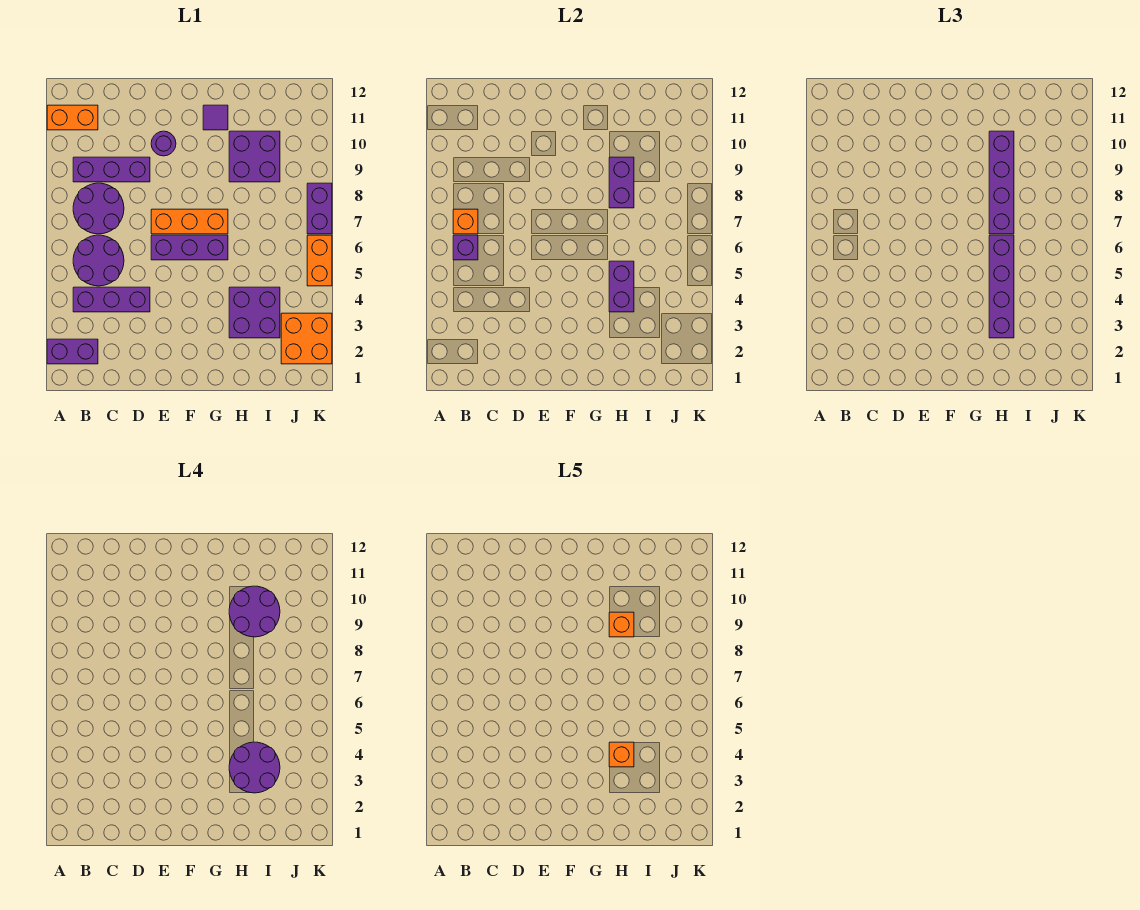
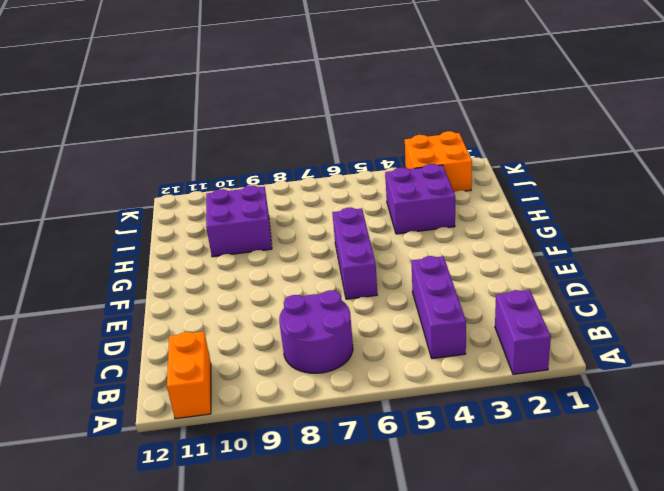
none -> purple round brick B5:C6 level 1
none -> purple brick B9:D9 level 1
none -> orange brick E7:G7 level 1

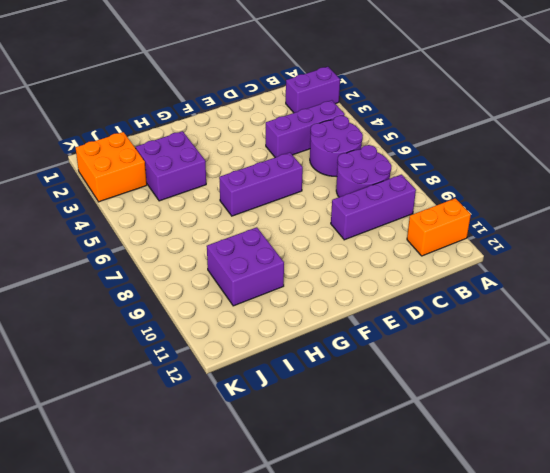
none -> orange brick E7:G7 level 1
none -> purple round brick E10 level 1
none -> purple tile G11 level 1

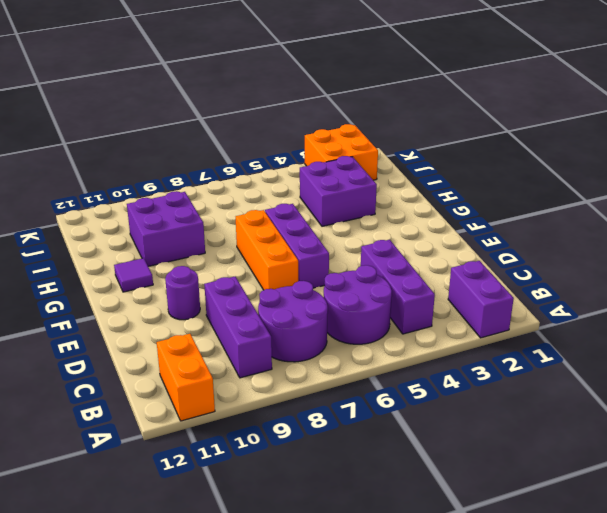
none -> orange brick K5:K6 level 1
none -> purple brick K7:K8 level 1
none -> purple brick B6 level 2

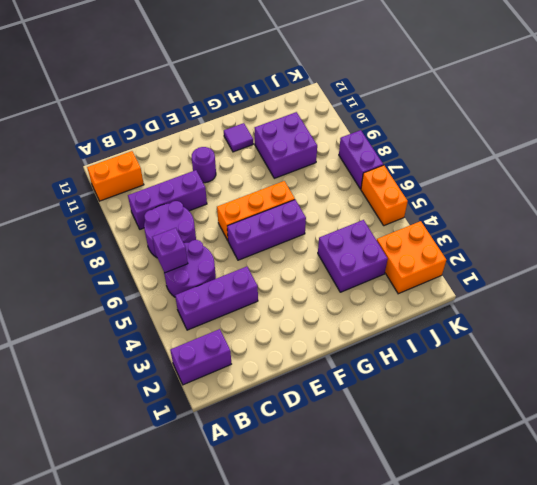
none -> orange brick B7 level 2
none -> purple brick H4:H5 level 2
none -> purple brick H8:H9 level 2

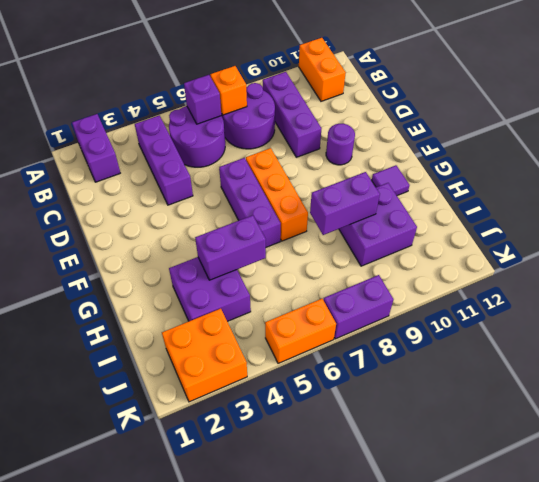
none -> purple brick H3:H6 level 3
none -> purple brick H7:H10 level 3
none -> purple round brick H3:I4 level 4

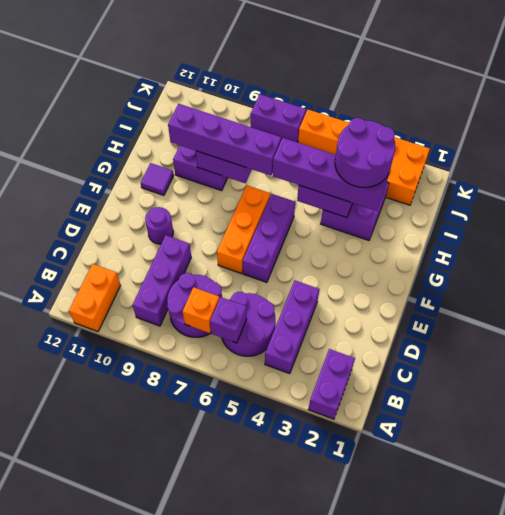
none -> purple round brick H9:I10 level 4
none -> orange brick H4 level 5
none -> orange brick H9 level 5

